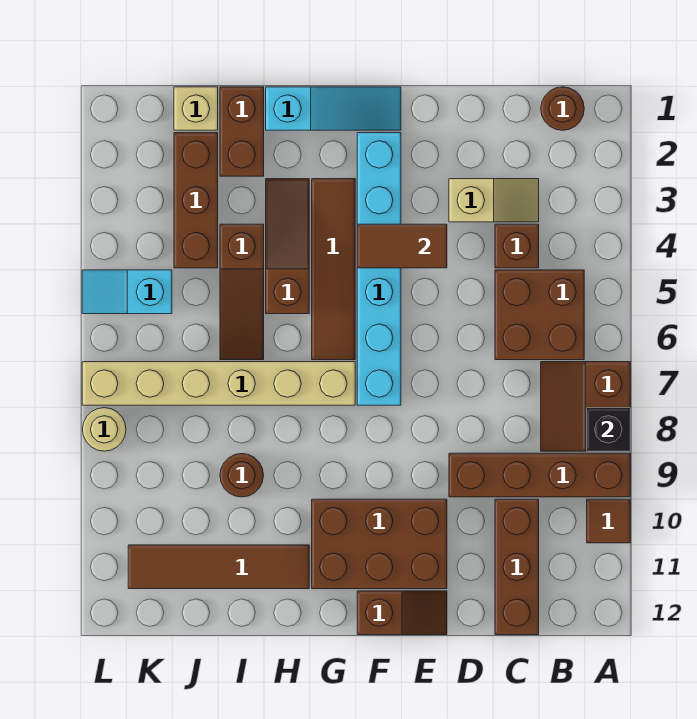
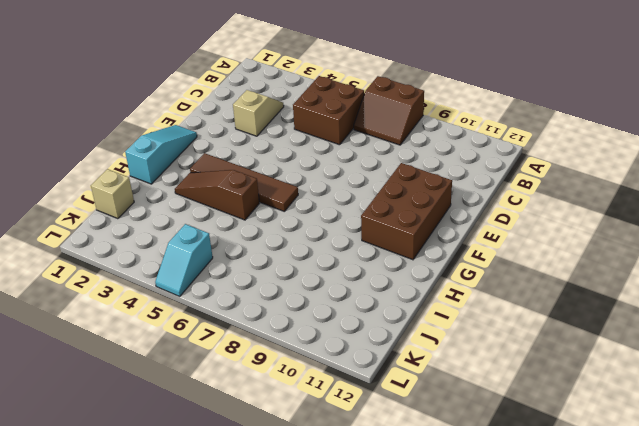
none -> brown brick A9:D9 level 1
none -> brown tile A10 level 1
none -> brown round brick B1 level 1

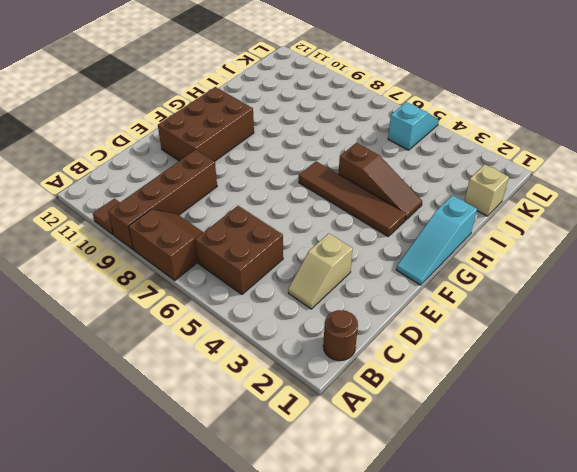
none -> brown brick C4 level 1
none -> brown brick C10:C12 level 1
none -> brown slope E12:F12 level 1 top F

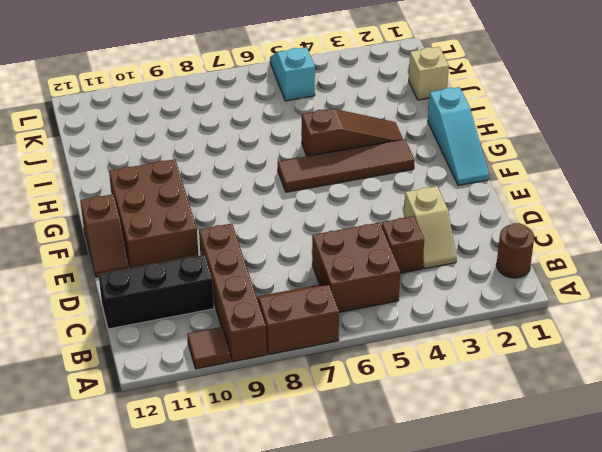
black brick C10:C12 level 1 -> brown brick C10:C12 level 1
none -> cyan brick F2:F7 level 1
none -> tan brick G7:L7 level 1
none -> brown tile H11:K11 level 1

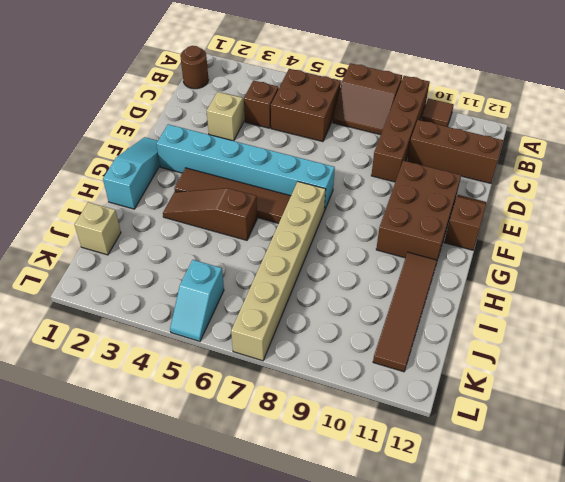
none -> brown brick I1:I2 level 1
none -> brown slope I4:I6 level 1 top 4
none -> brown round brick I9 level 1

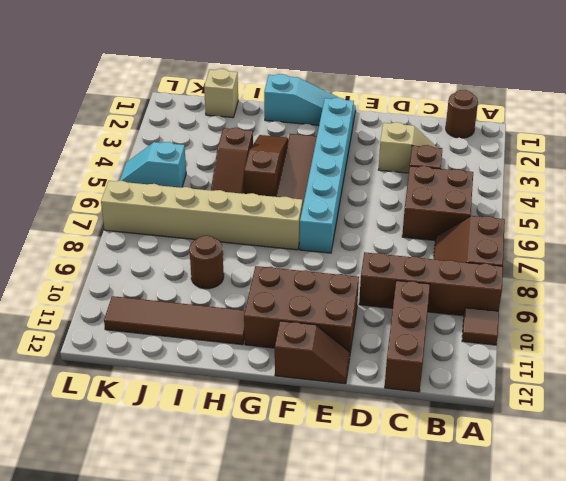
none -> brown brick I1:I2 level 1
none -> brown brick J2:J4 level 1
none -> tan round brick L8 level 1

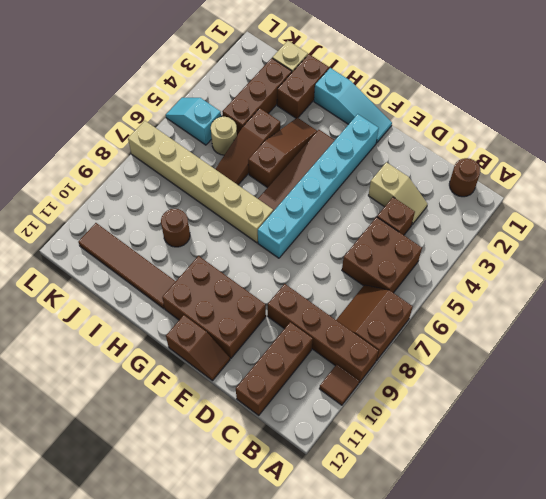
tan round brick J5 level 1 -> tan round brick L8 level 1
none -> black brick A8 level 2
none -> brown tile E4:F4 level 2

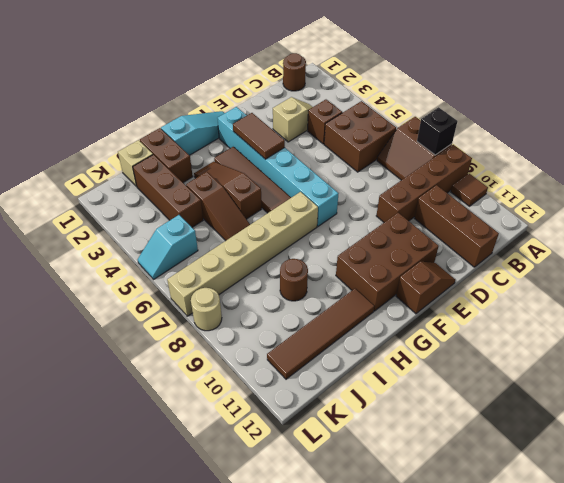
brown tile F3:F4 level 2 -> brown tile E4:F4 level 2

